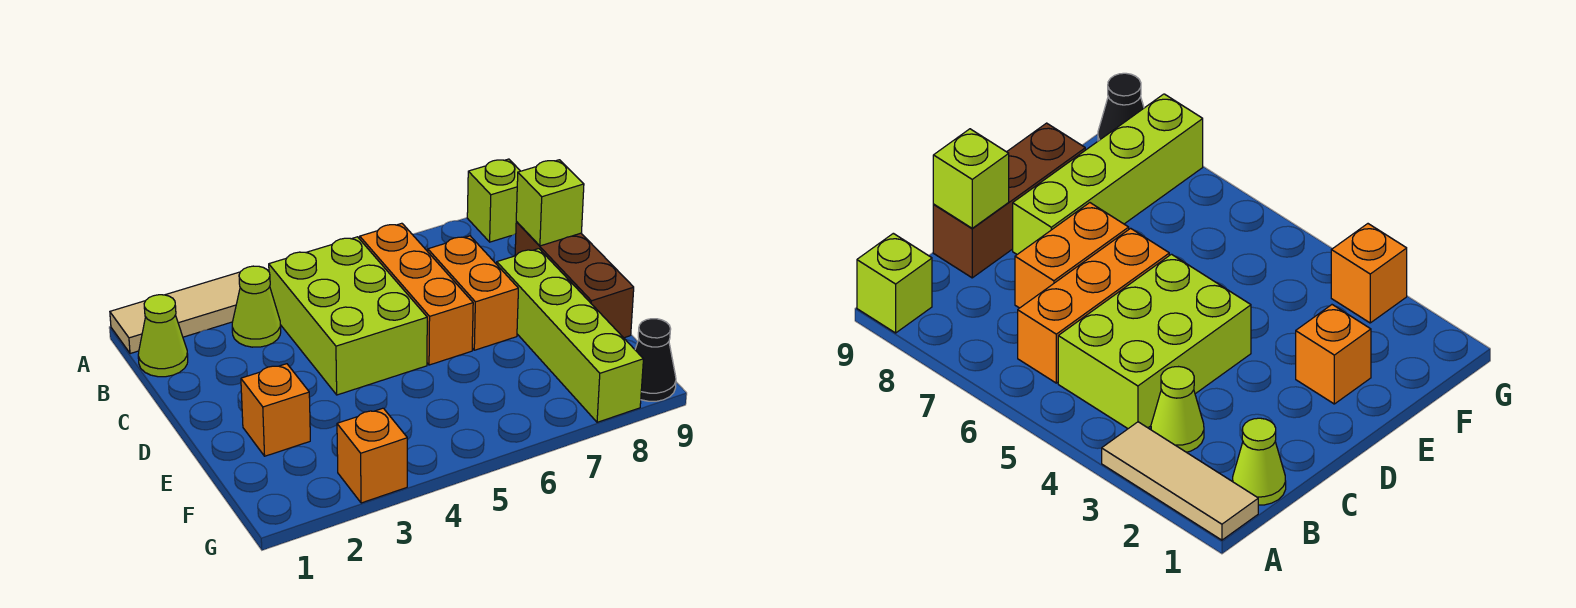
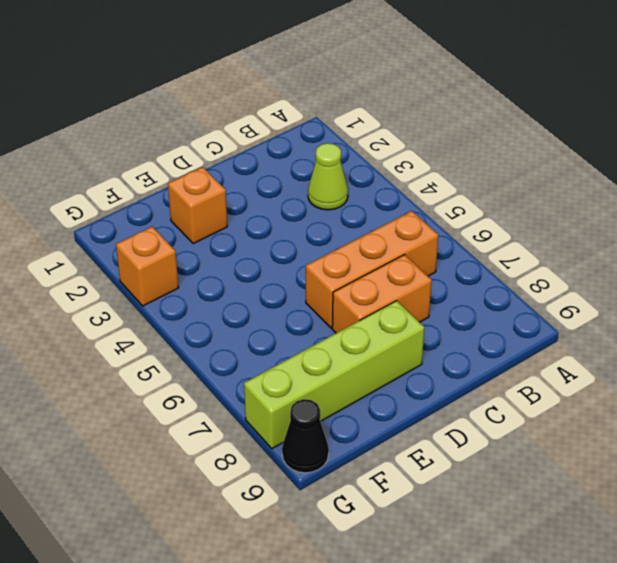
none -> tan tile A1:A3 level 1
none -> lime brick A9 level 1
none -> lime cone B1 level 1

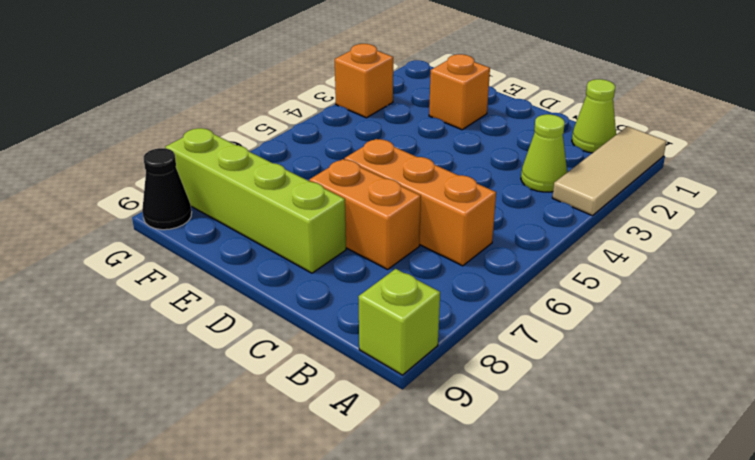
none -> lime brick B4:D5 level 1
none -> brown brick C9:E9 level 1
none -> lime brick C9 level 2

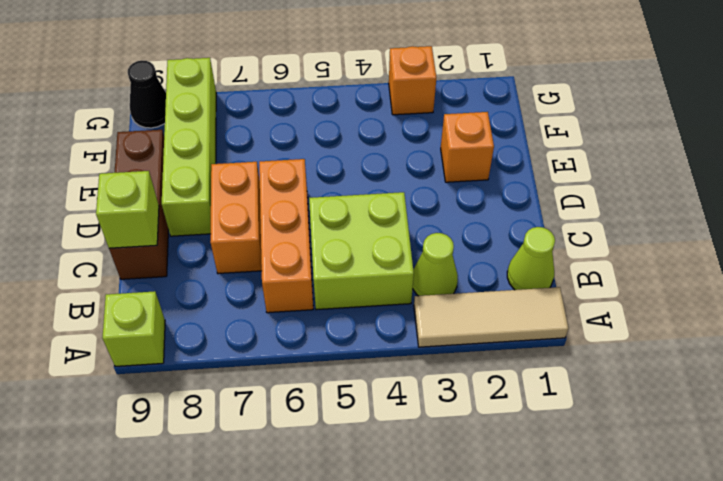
lime brick B4:C5 level 1 -> lime brick B4:D5 level 1

